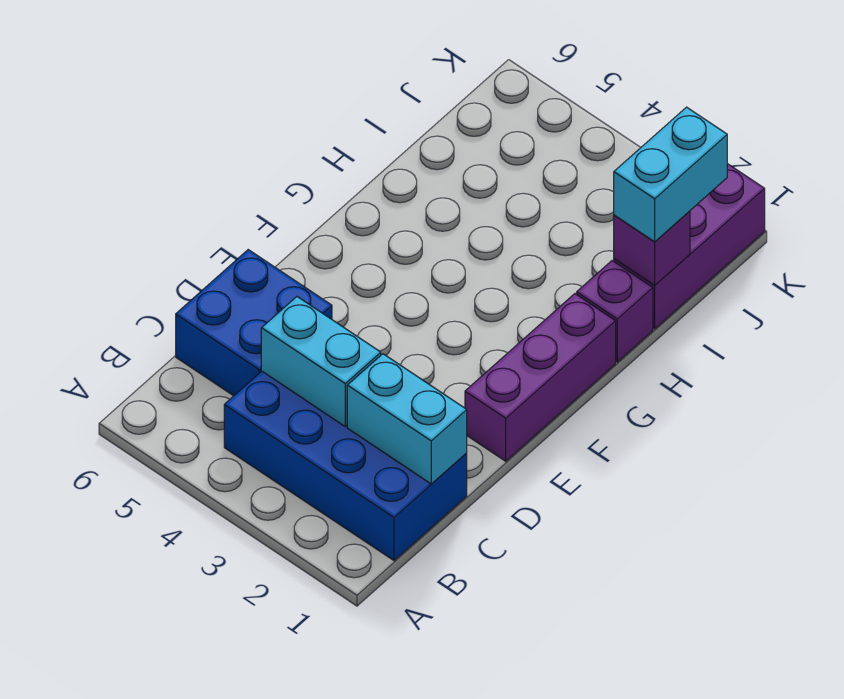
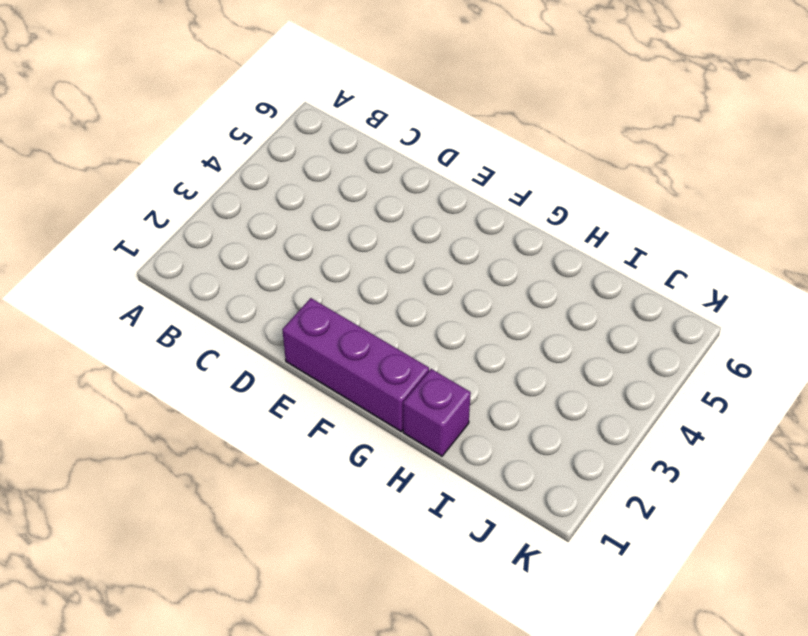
none -> blue brick B1:C4 level 1
none -> blue brick C5:D6 level 1

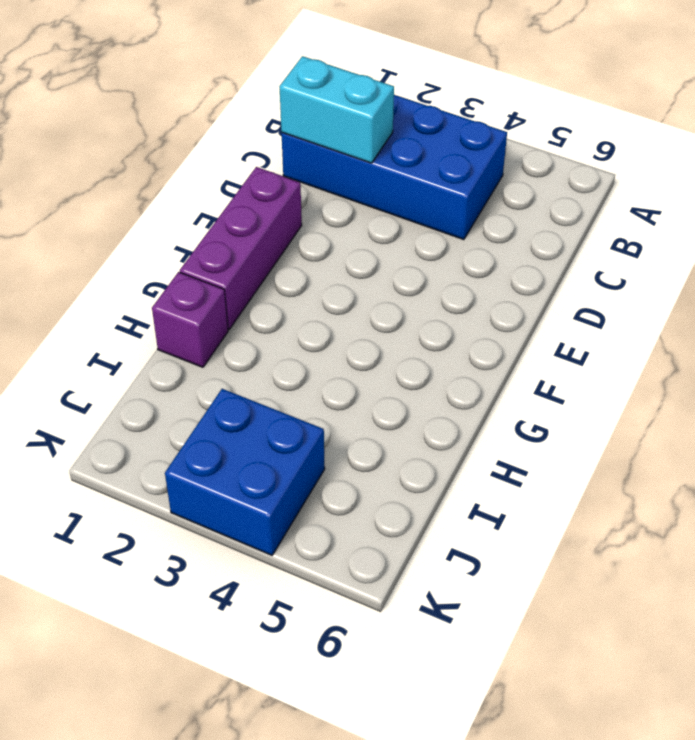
blue brick J3:K4 level 1 -> blue brick C5:D6 level 1
none -> purple brick I1:K1 level 1
none -> cyan brick C3:C4 level 2

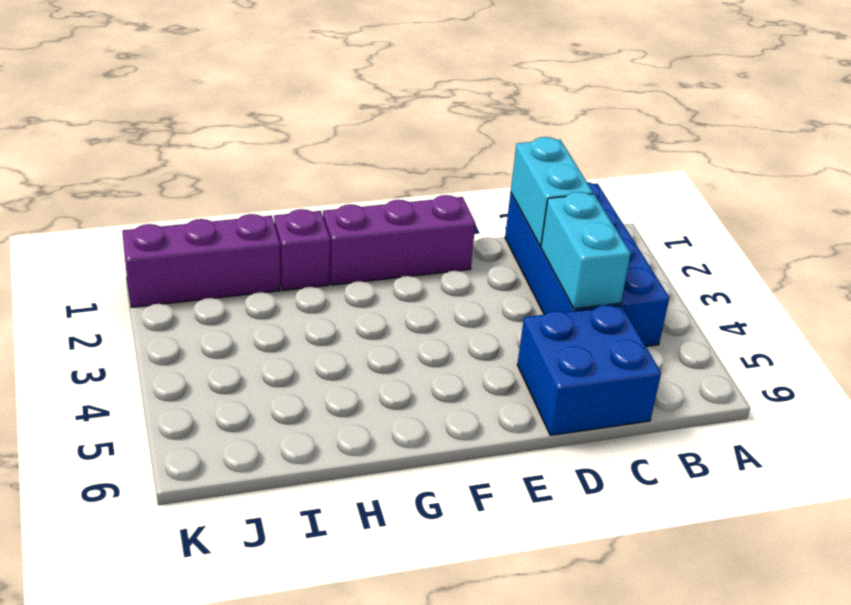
none -> purple brick I1 level 2
none -> cyan brick I1:J1 level 3

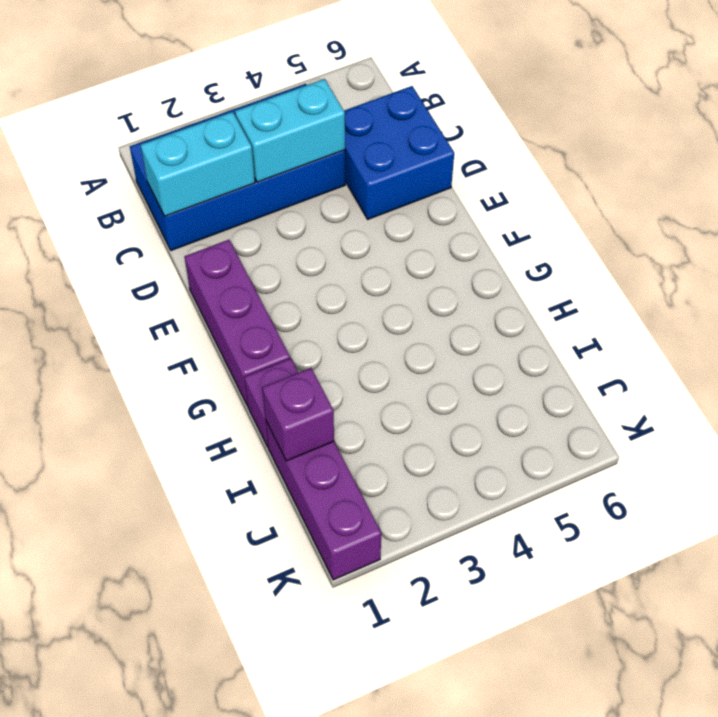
none -> cyan brick I1:J1 level 3

